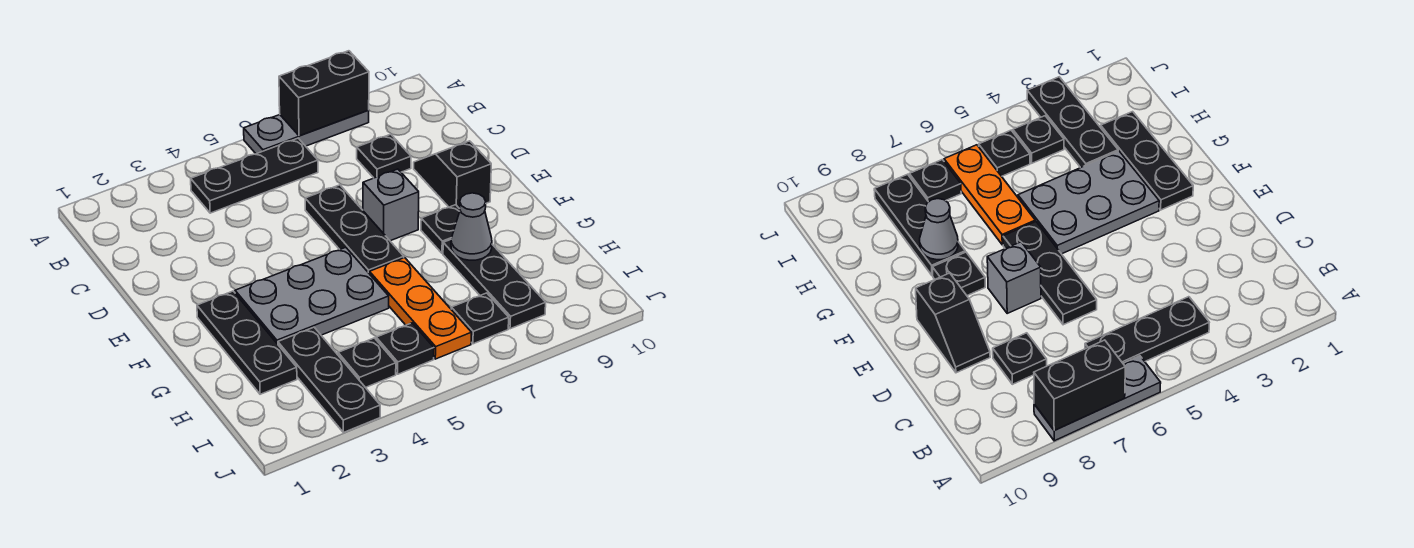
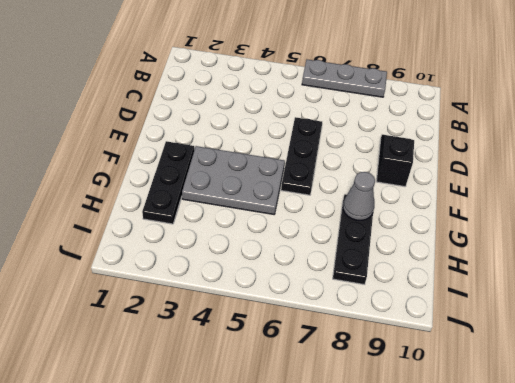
none -> black plate B4:B6 level 1
none -> black plate C8 level 1
none -> grey brick E7 level 1

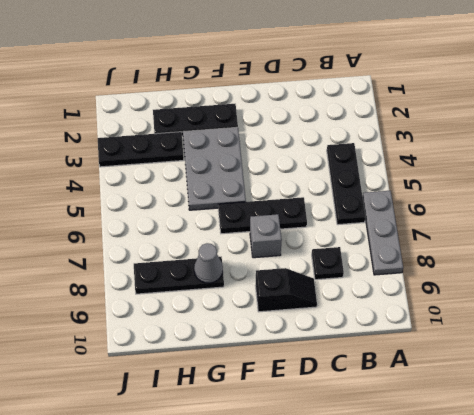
none -> black plate F8 level 1
none -> orange plate G6:I6 level 1
none -> black plate I4 level 1

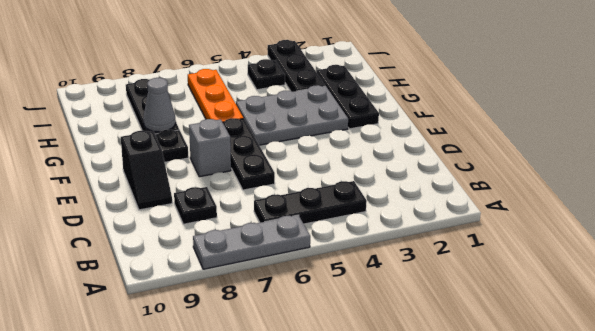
none -> black plate I5 level 1
none -> black plate I7 level 1
none -> black brick A7:A8 level 2

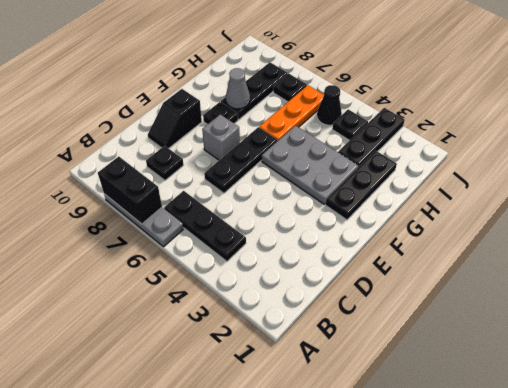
black cone I5 level 1 -> black plate I5 level 1

